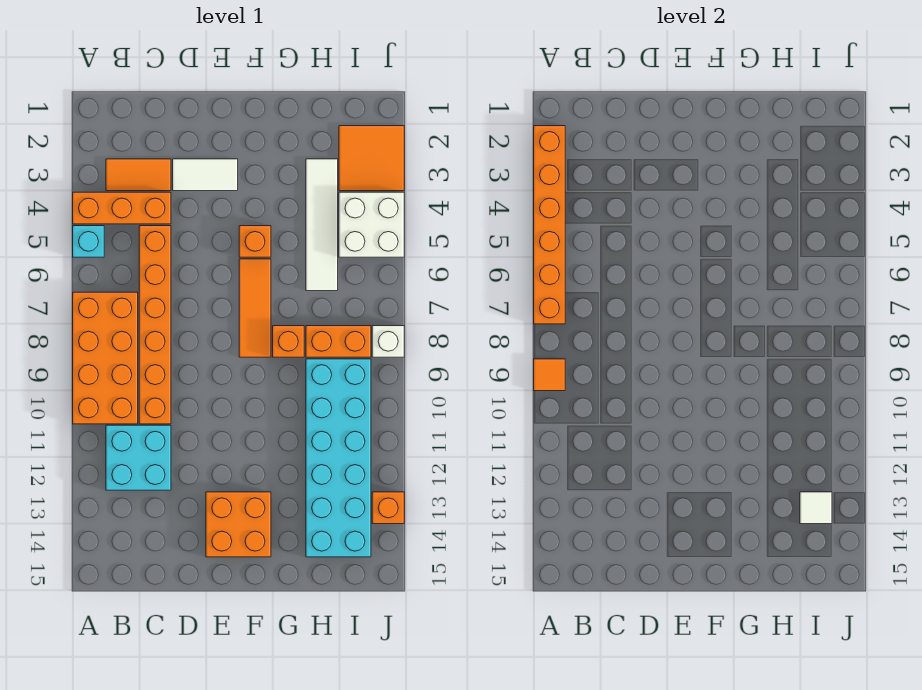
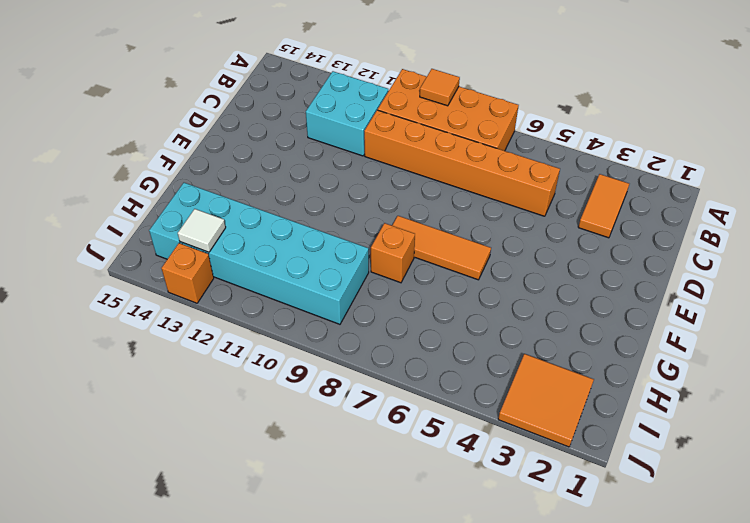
none -> orange brick A4:C4 level 1
none -> cyan brick A5 level 1
none -> white tile D3:E3 level 1

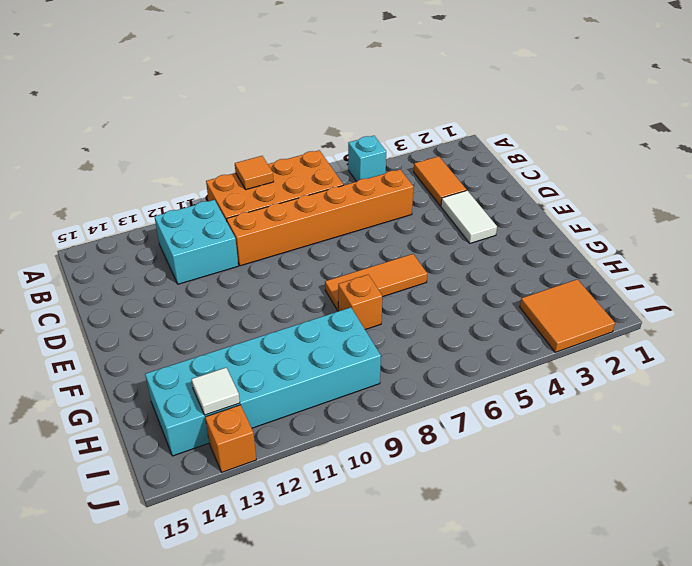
none -> orange brick A4:C4 level 1
none -> orange brick E13:F14 level 1
none -> orange brick F5 level 1

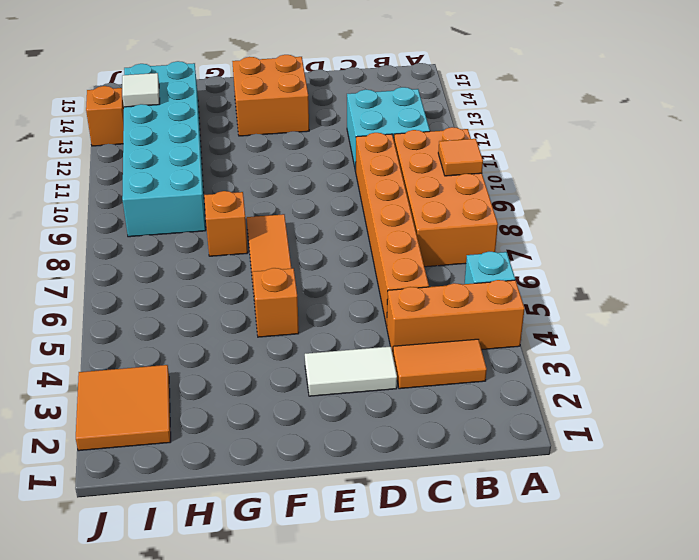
none -> white tile H3:H6 level 1
none -> orange brick H8:I8 level 1
none -> white brick I4:J5 level 1

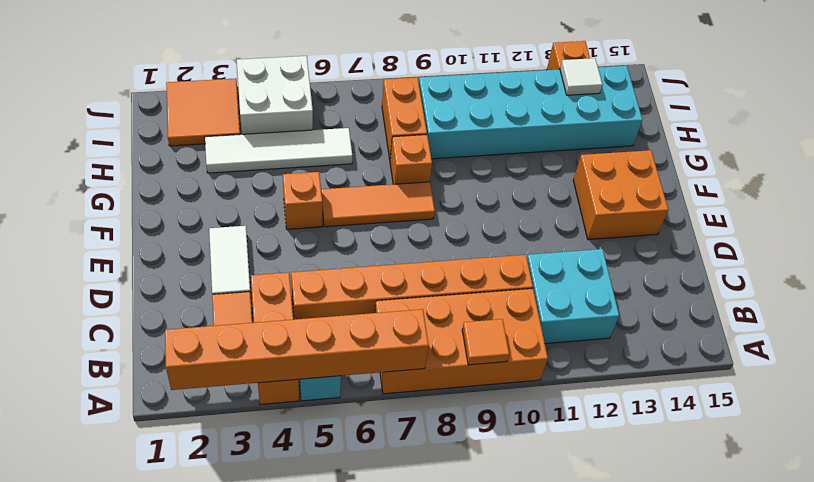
none -> white brick J8 level 1

